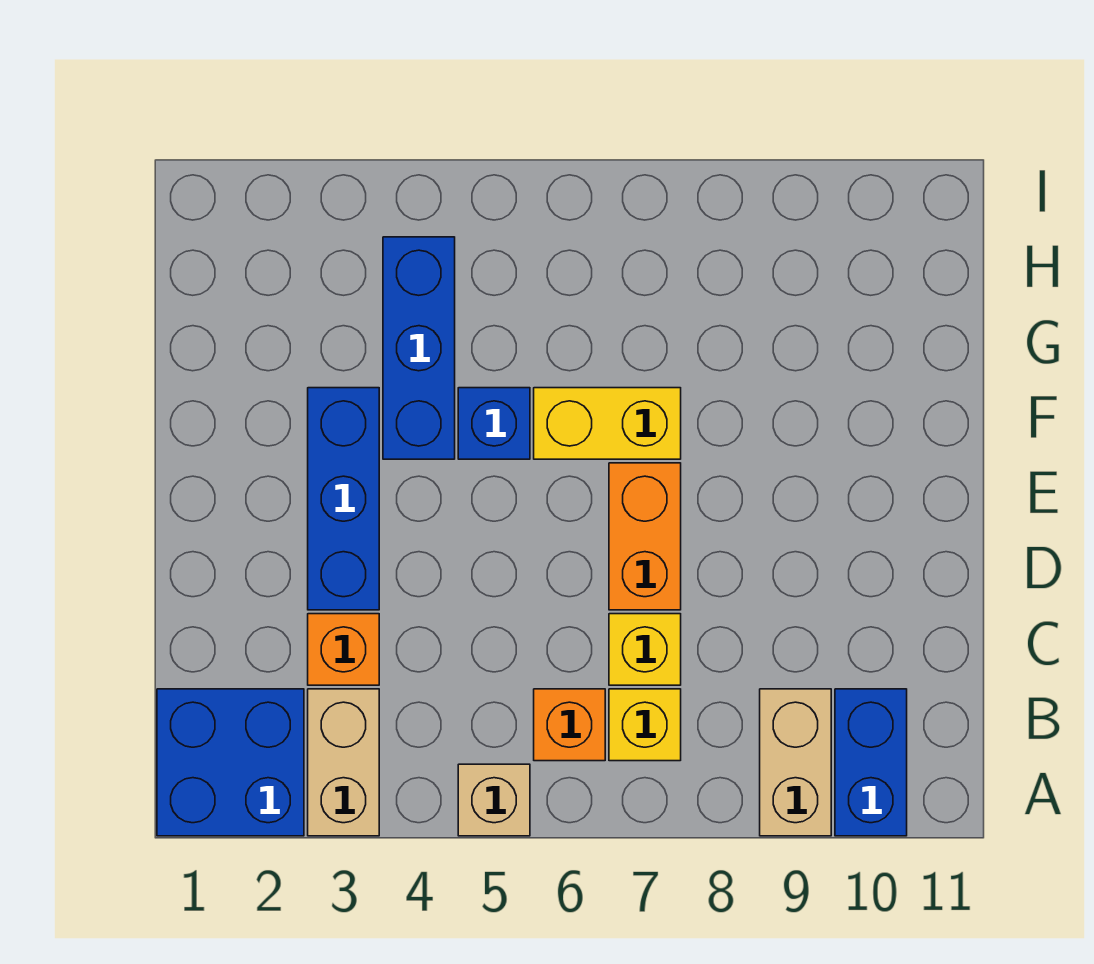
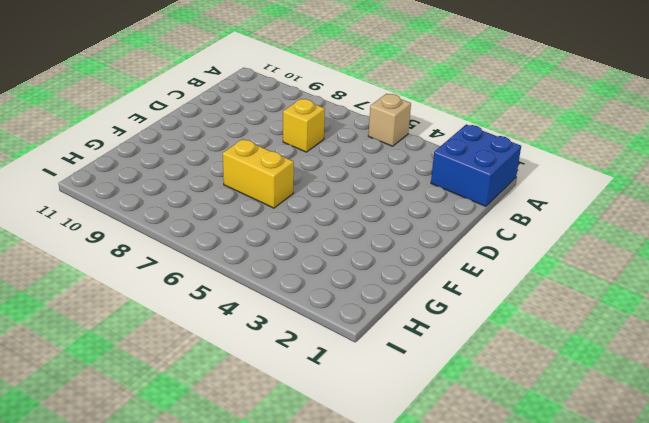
none -> tan brick A3:B3 level 1
none -> tan brick A9:B9 level 1
none -> blue brick A10:B10 level 1

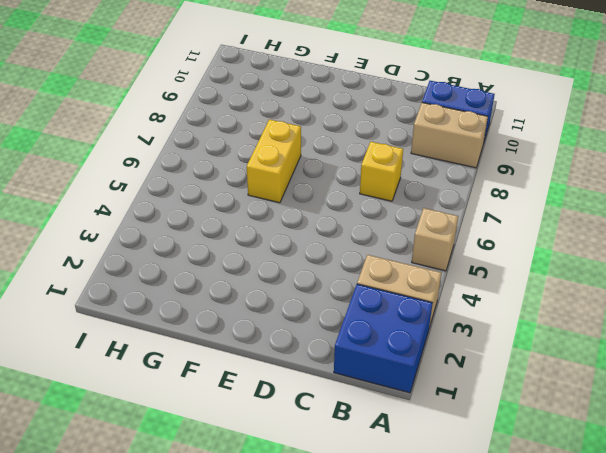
none -> orange brick B6 level 1
none -> yellow brick B7 level 1
none -> orange brick C3 level 1

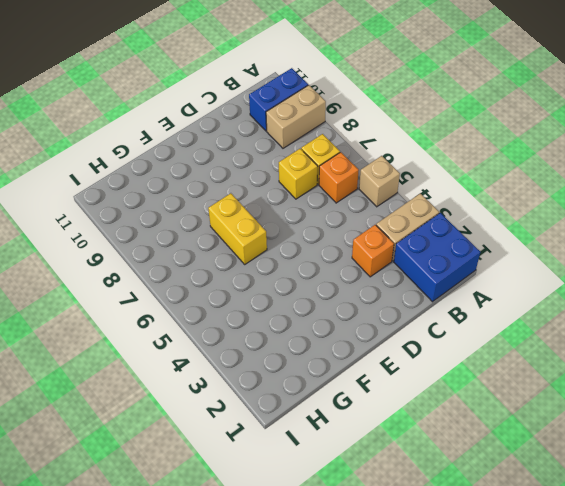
none -> blue brick D3:F3 level 1
none -> orange brick D7:E7 level 1
none -> blue brick F4:H4 level 1

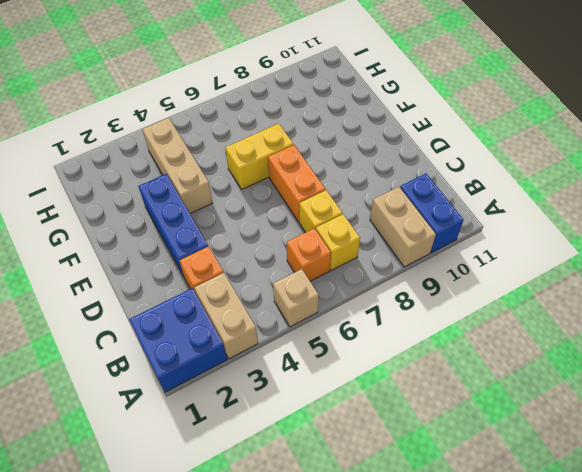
tan brick F4:H4 level 1 -> blue brick F4:H4 level 1
none -> blue brick F5 level 1

